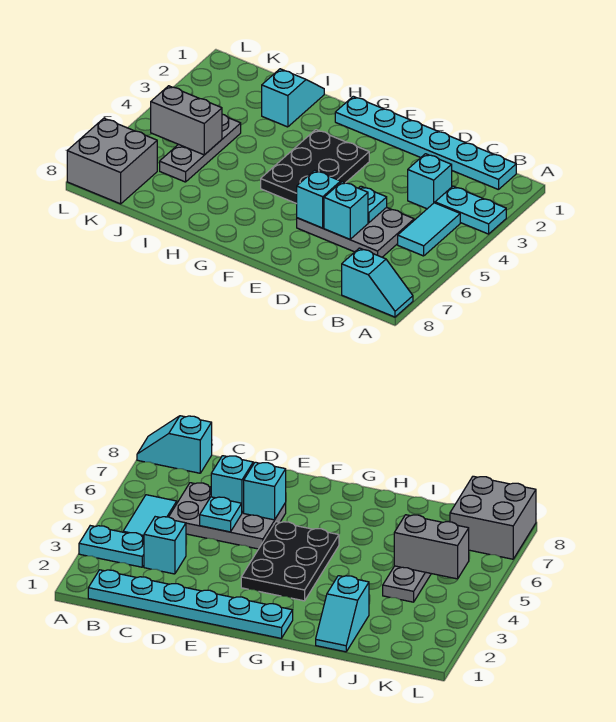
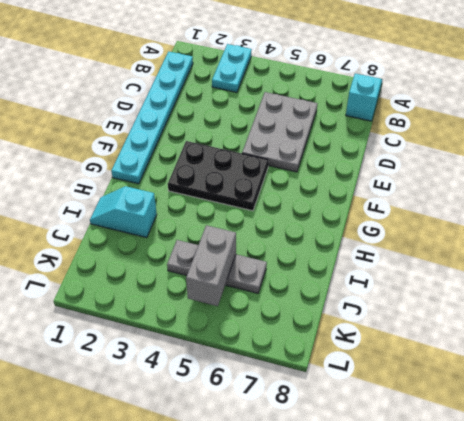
none -> cyan tile B4:B5 level 1
none -> cyan brick C3 level 1
none -> grey brick K7:L8 level 1

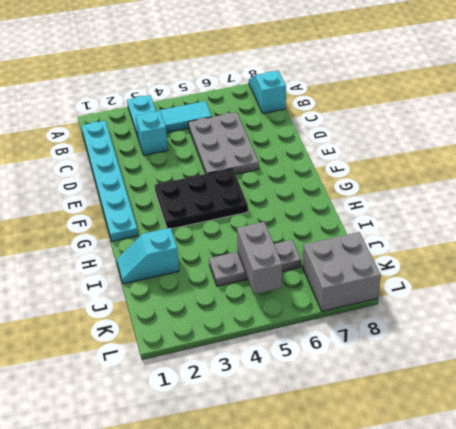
none -> cyan plate D5 level 2
none -> cyan brick D6 level 2
none -> cyan brick E6 level 2

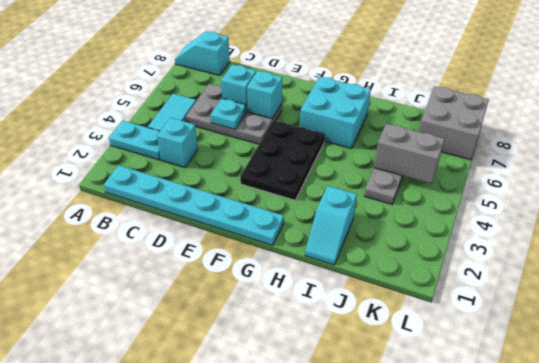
cyan brick G6:H7 level 1 -> none

